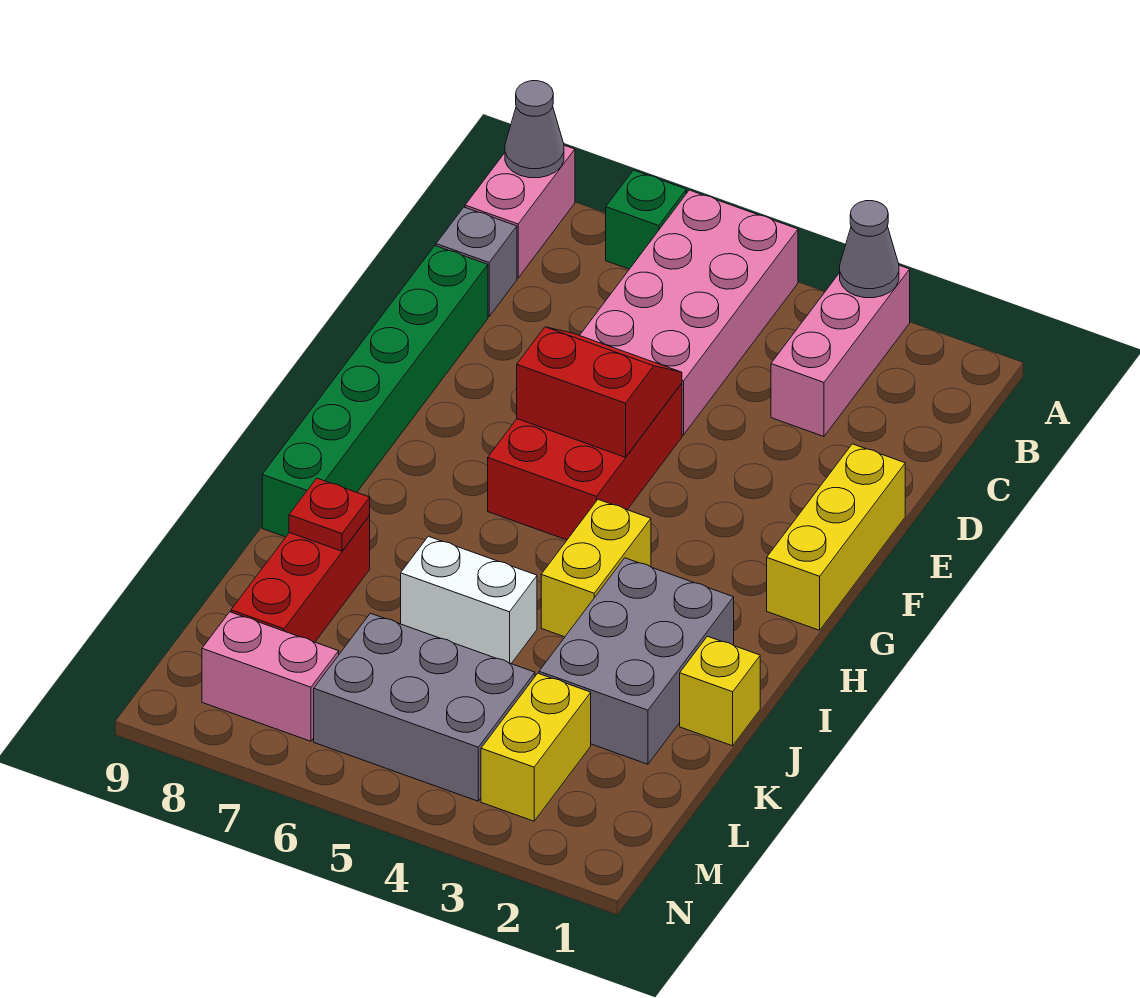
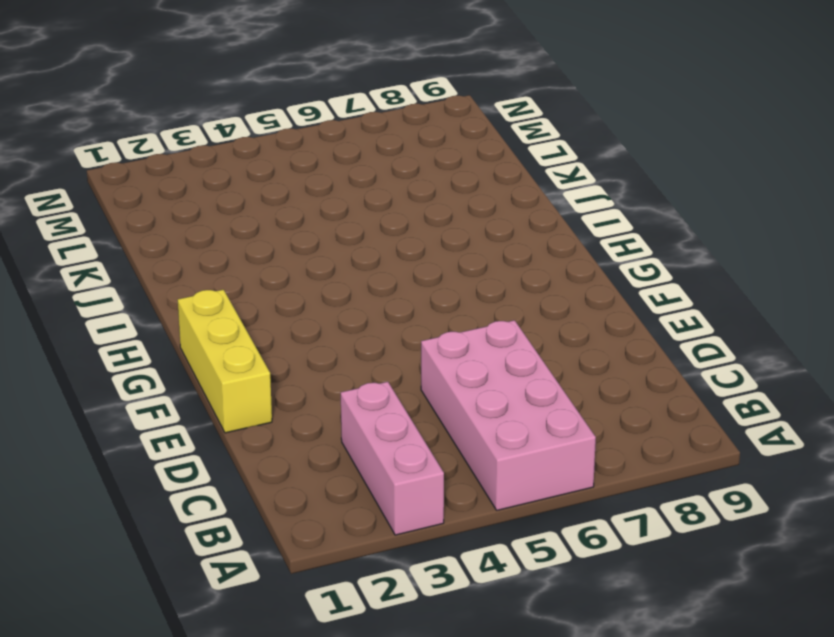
none -> green brick A7 level 1
none -> pink brick A9:B9 level 1
none -> grey brick C9 level 1

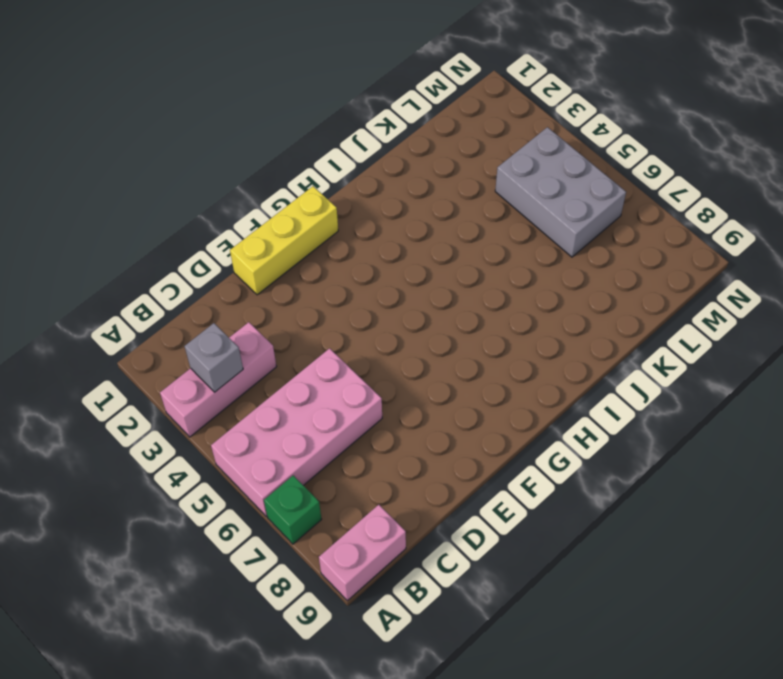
grey brick B3 level 2 -> grey brick C9 level 1
none -> green brick D9:I9 level 1
none -> red brick E5:G6 level 1
none -> yellow brick H4:I4 level 1

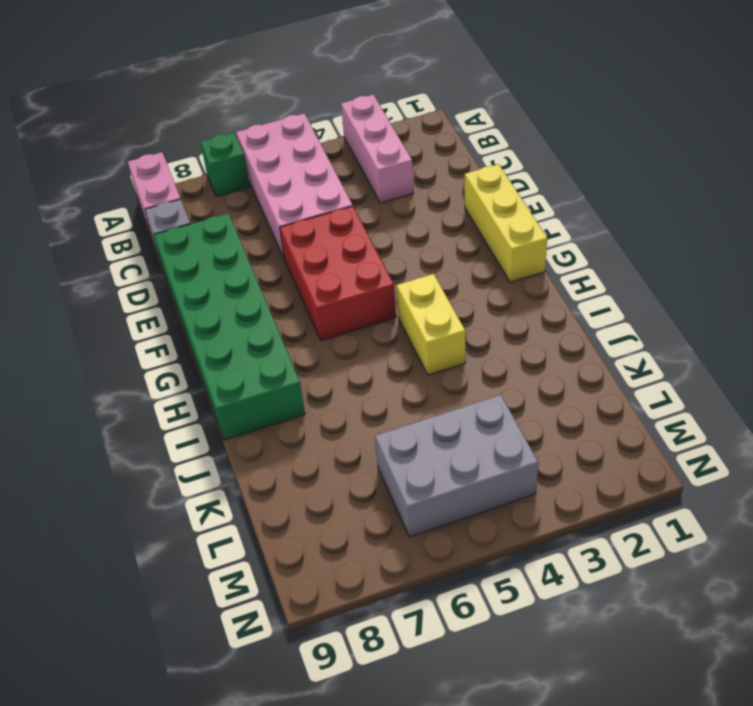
green brick D8:I9 level 1 -> green brick D9:I9 level 1
none -> grey brick I2:K3 level 1
none -> yellow brick J1 level 1
none -> white brick J5:J6 level 1

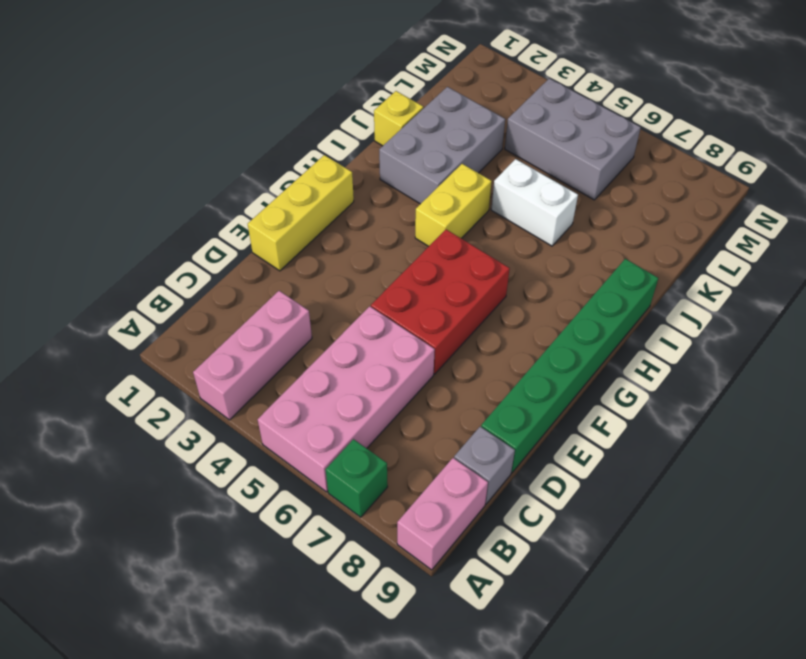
none -> red brick J8:L8 level 1
none -> yellow brick L3:M3 level 1
none -> pink brick M7:M8 level 1

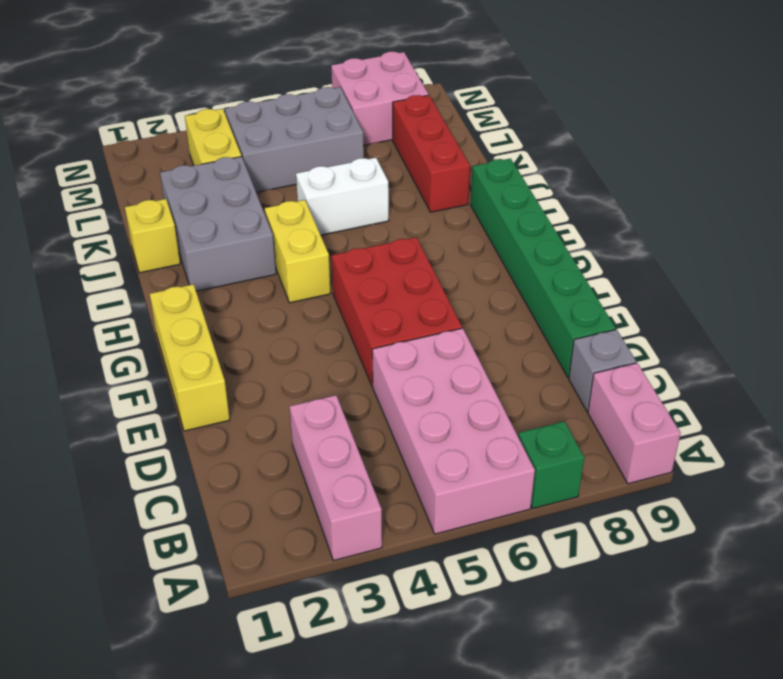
pink brick M7:N8 level 1 -> pink brick M7:M8 level 1
none -> grey cone A3 level 2
none -> grey cone A9 level 2
none -> red slope E5:F6 level 2 top F

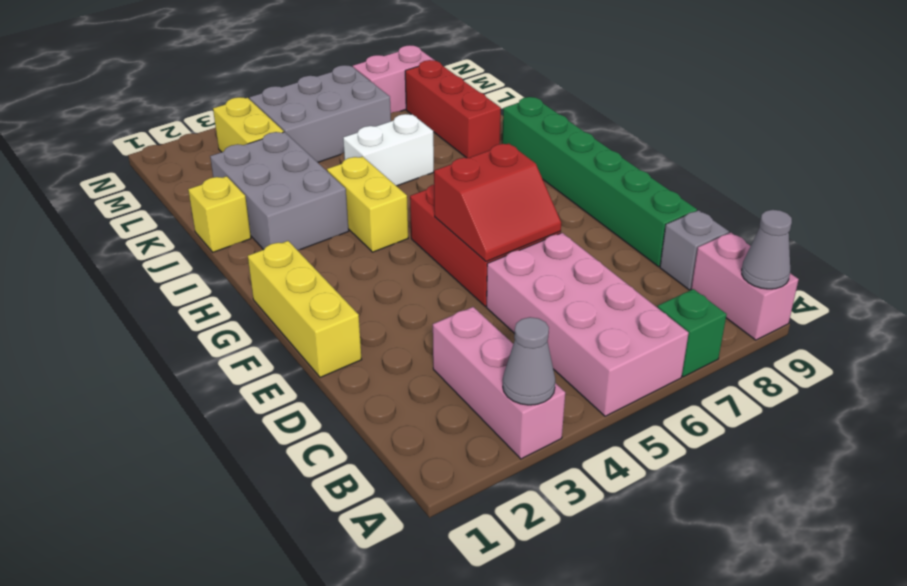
none -> red plate J8 level 2

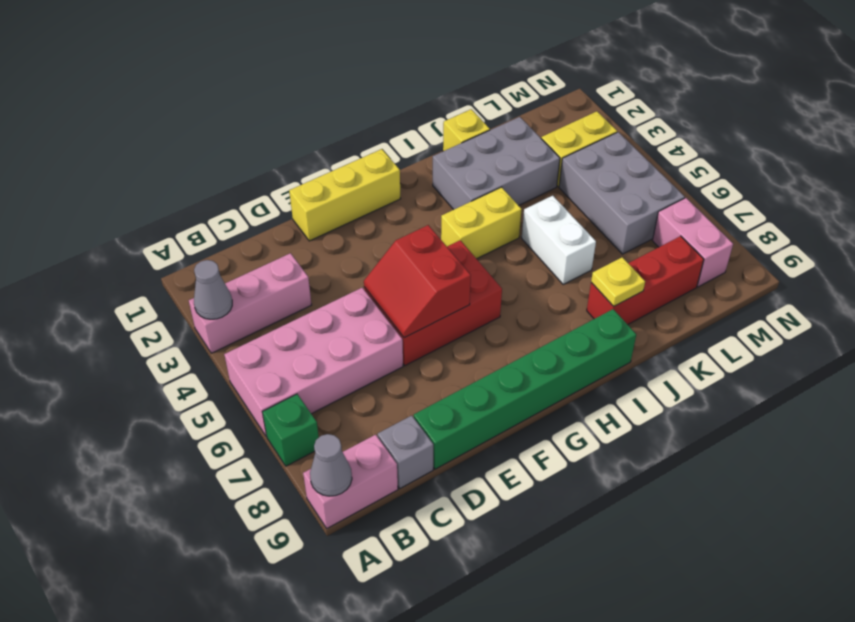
yellow plate J8 level 2 -> red plate J8 level 2

